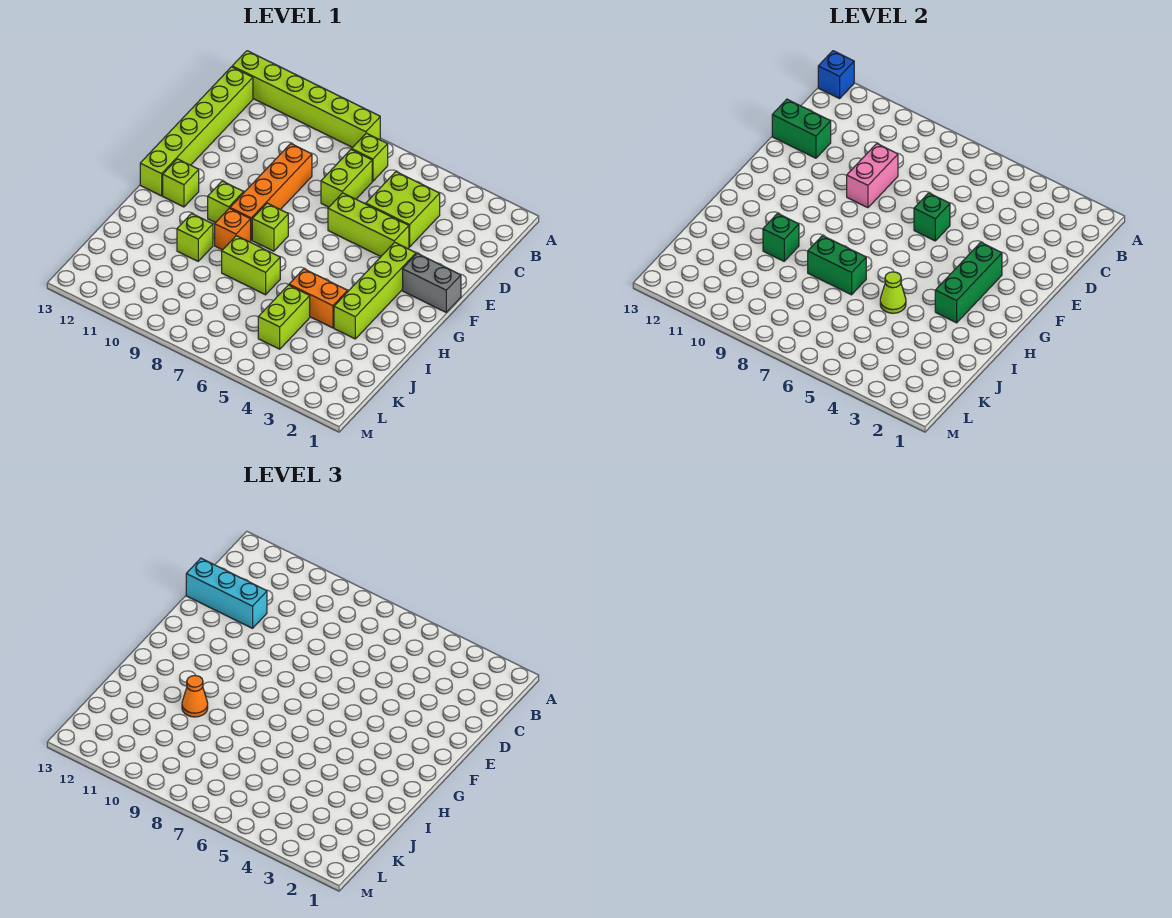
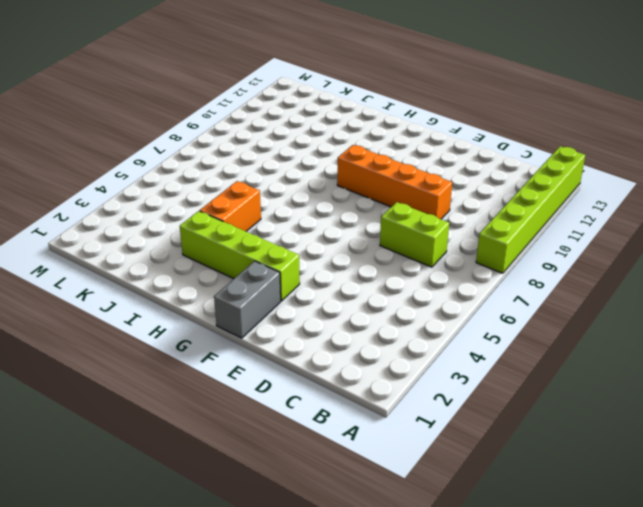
none -> lime brick B7 level 1
none -> lime brick B13:G13 level 1
none -> lime brick C4:D5 level 1

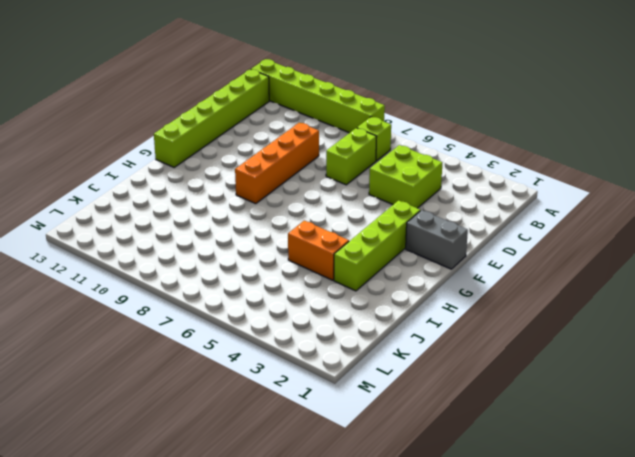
none -> lime brick E4:E6 level 1
none -> lime brick G8 level 1
none -> lime brick G10 level 1

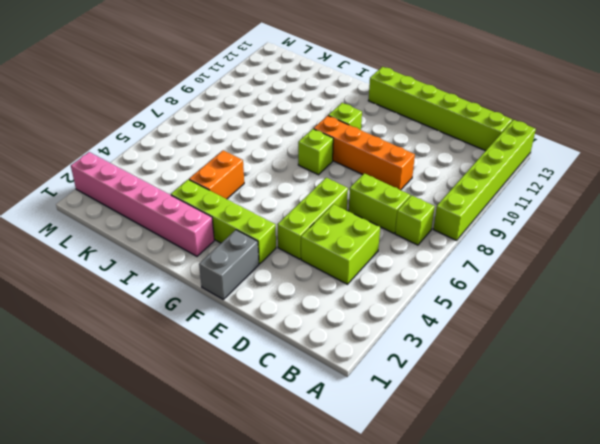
pink brick H2:M2 level 1 -> none
none -> lime brick G12 level 1
none -> orange brick H9 level 1
none -> lime brick I7:I8 level 1

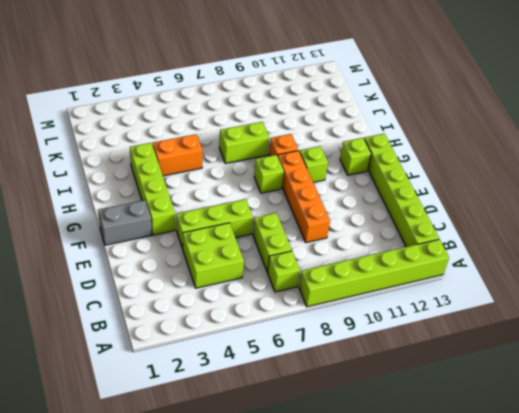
none -> lime brick I10 level 1
none -> lime brick J5:K5 level 1
none -> blue brick A13 level 2

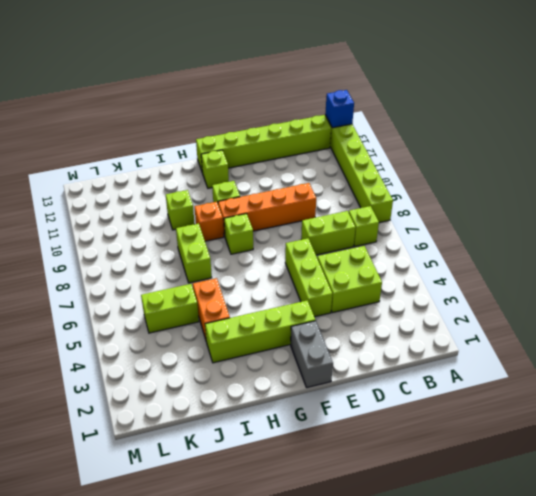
none -> pink brick D9:E9 level 2
none -> green brick D12:D13 level 2
none -> green brick E6 level 2

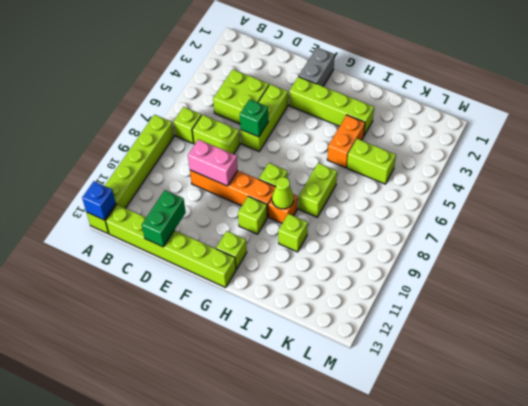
lime cone H9 level 2 -> lime cone I5 level 2
none -> green brick F3:H3 level 2
none -> green brick I7:I8 level 2
none -> green brick I10 level 2

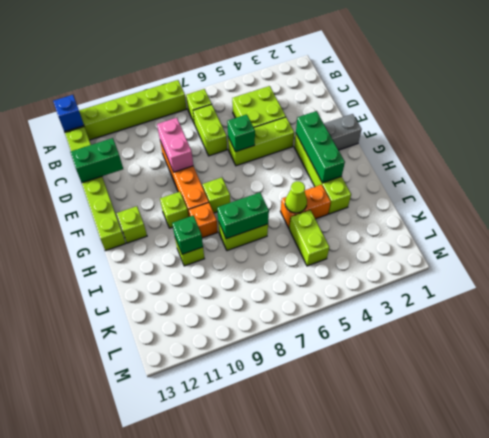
none -> cyan brick D11:D13 level 3
none -> orange cone I10 level 3

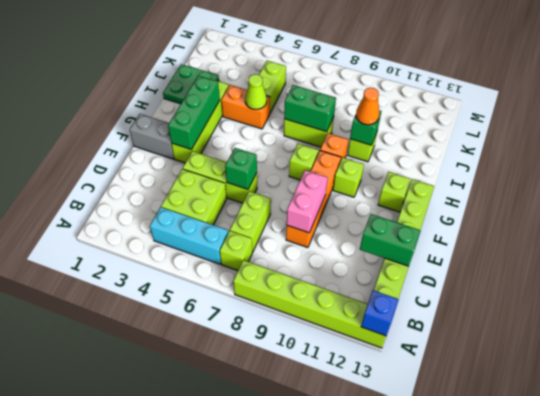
cyan brick B4:B6 level 1 -> cyan brick D11:D13 level 3
green plate I1:J2 level 1 -> none

